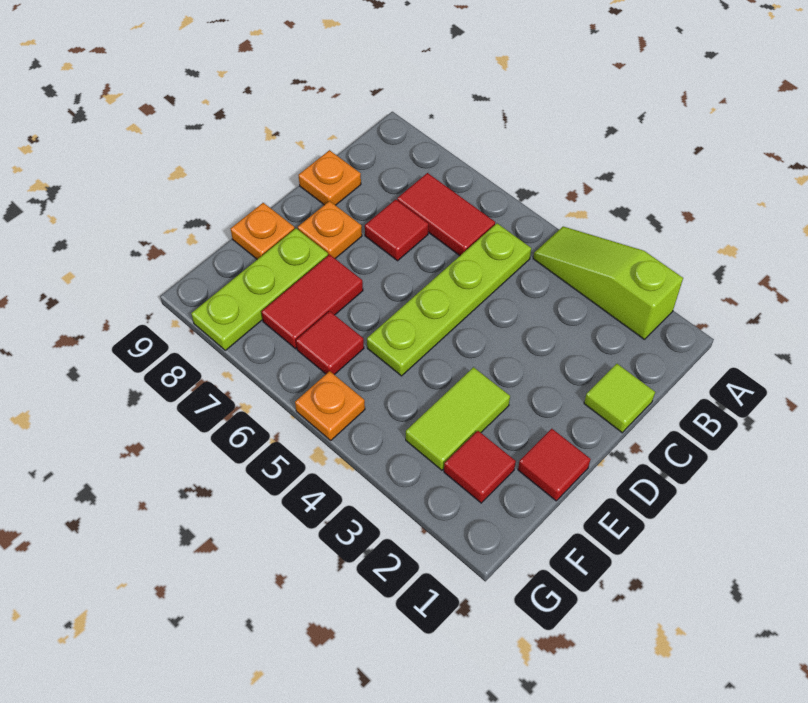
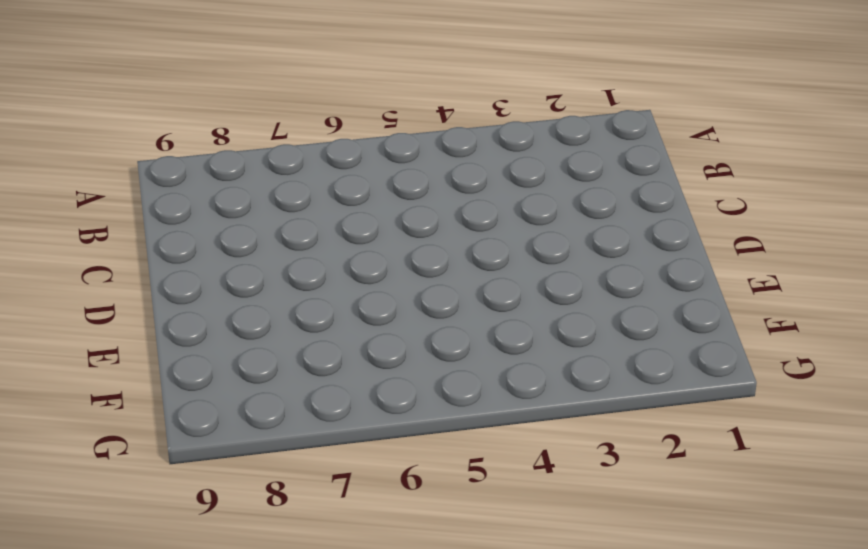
none -> lime slope A2:A4 level 1 top 2
none -> lime plate B5:E5 level 1
none -> red tile B6:B7 level 1

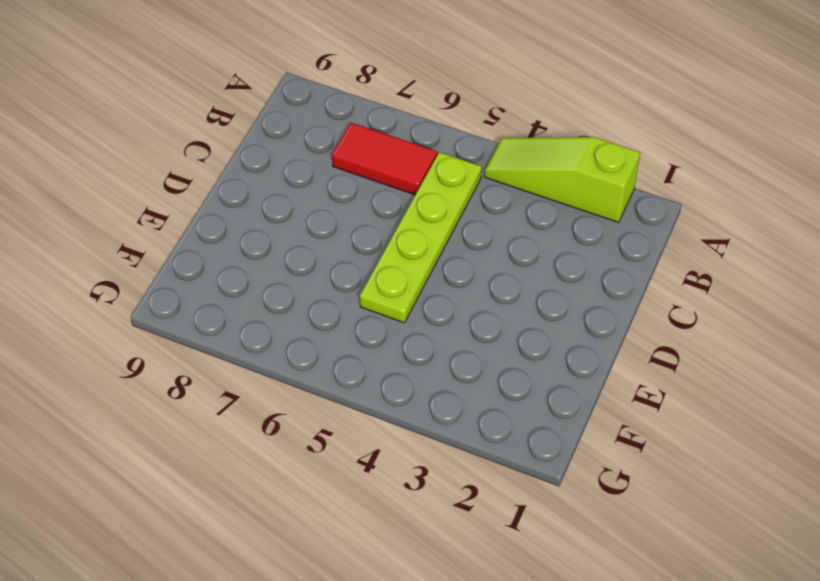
none -> lime tile C1 level 1
none -> red tile C7 level 1
none -> orange plate C9 level 1

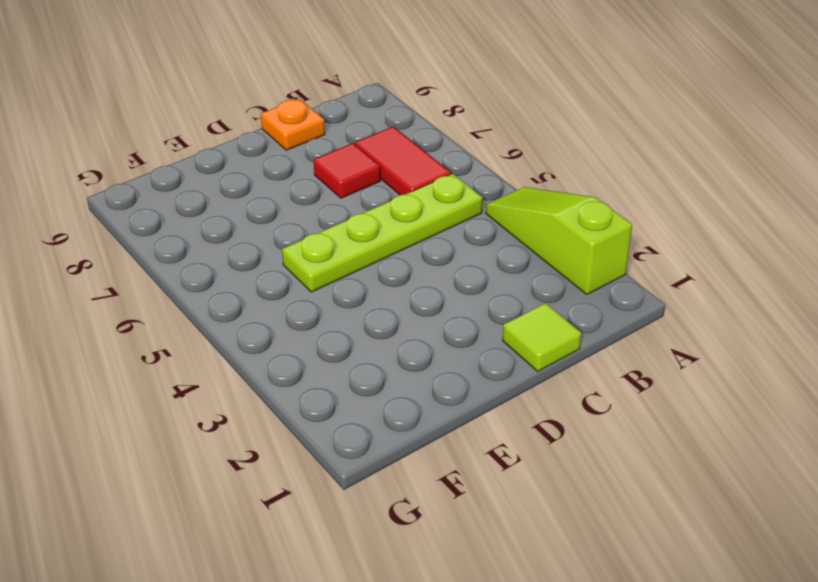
none -> orange plate D8 level 1
none -> red tile E1 level 1
none -> lime tile E3:F3 level 1

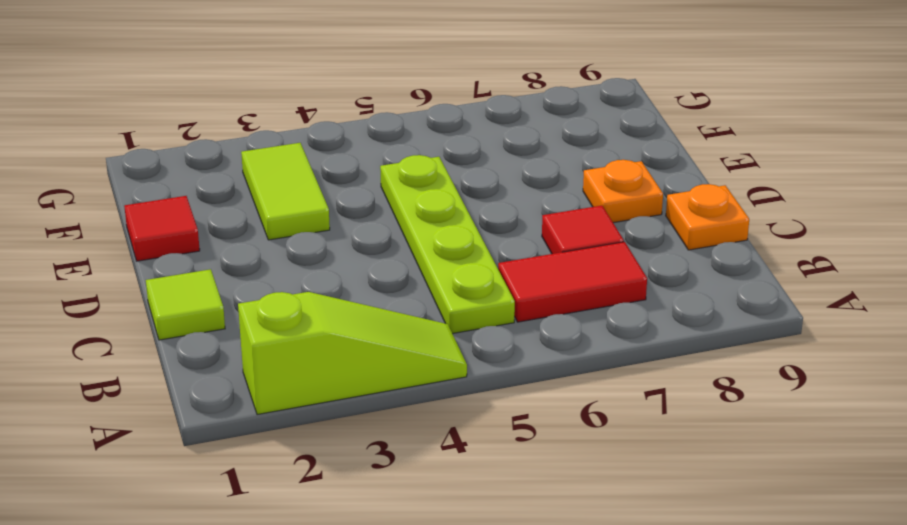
none -> red tile E7:F7 level 1
none -> lime plate E8:G8 level 1
none -> orange plate E9 level 1

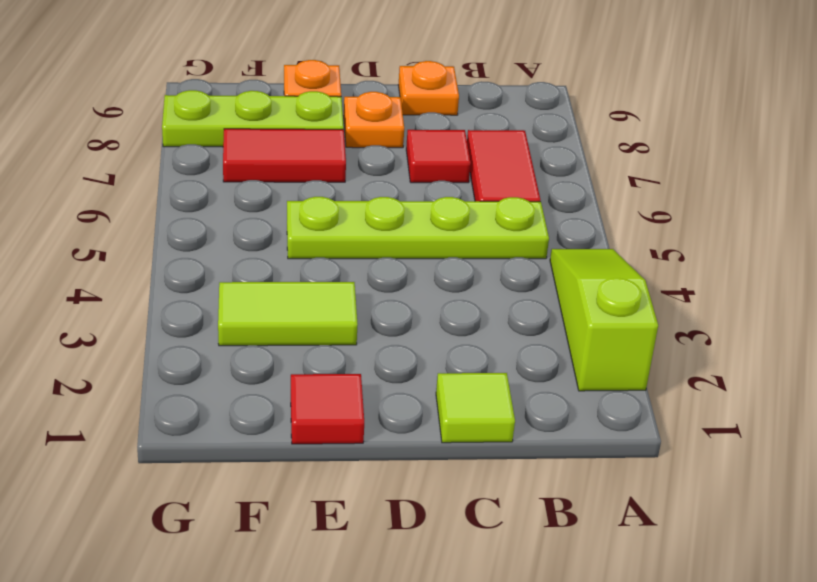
none -> red tile F2 level 1
none -> red tile F6 level 1
none -> orange plate G5 level 1

